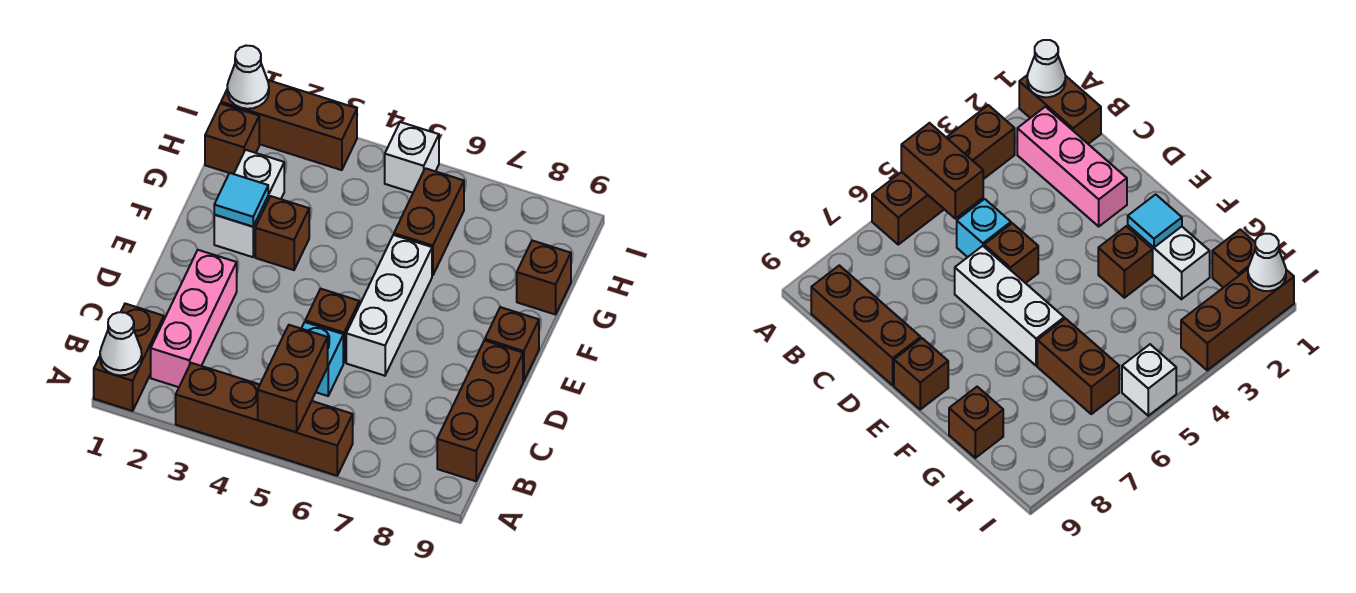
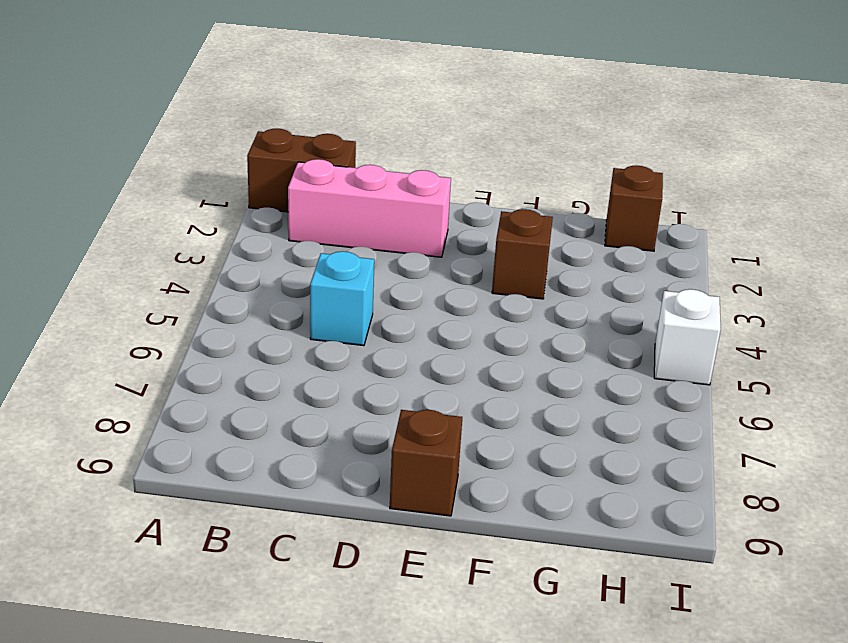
none -> brown brick A3:A6 level 1
none -> brown brick B9:D9 level 1
none -> brown brick D5 level 1

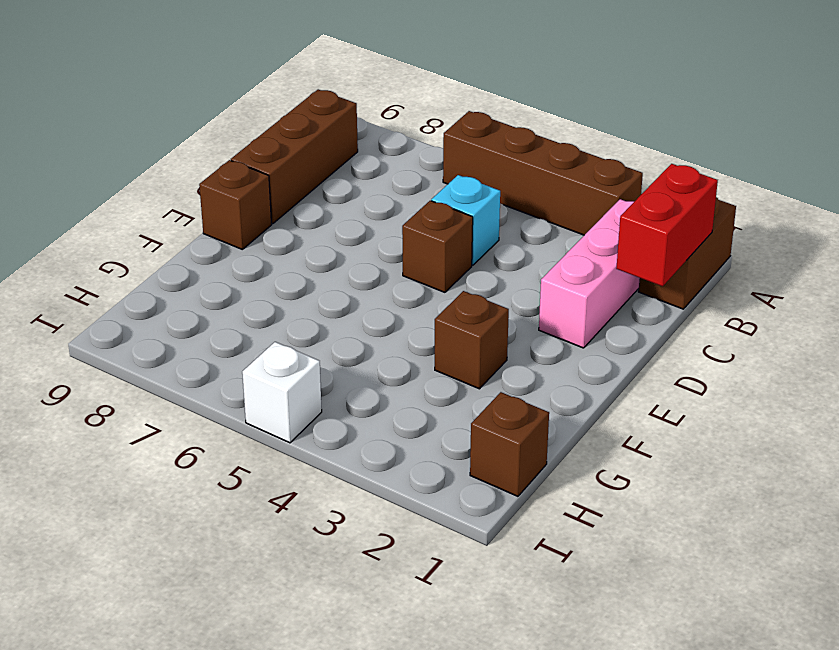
red brick B1:C1 level 2 -> none
none -> white brick D6:F6 level 1
none -> white brick F2:G2 level 1
none -> brown brick G6:H6 level 1

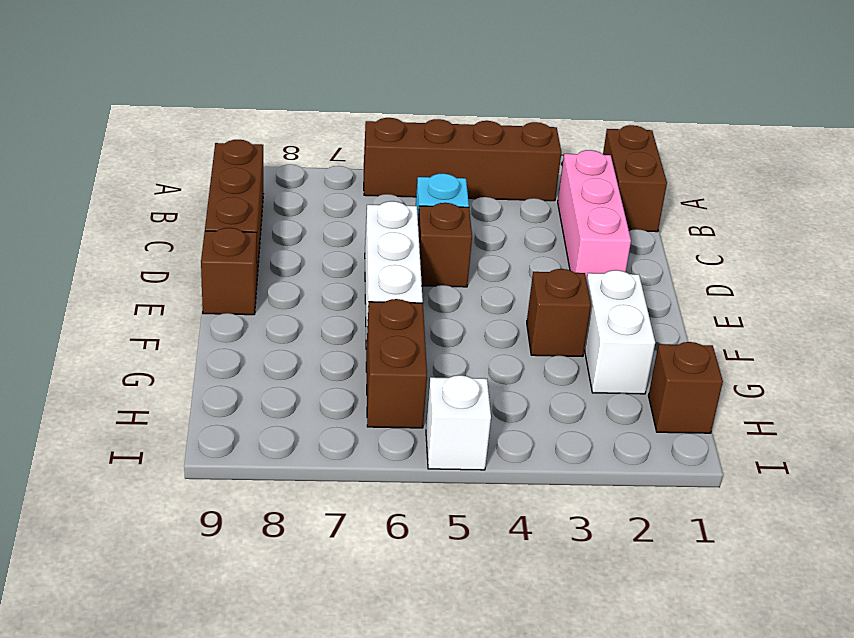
none -> brown brick G9 level 1
none -> brown brick I1:I3 level 1
none -> white cone A1 level 2

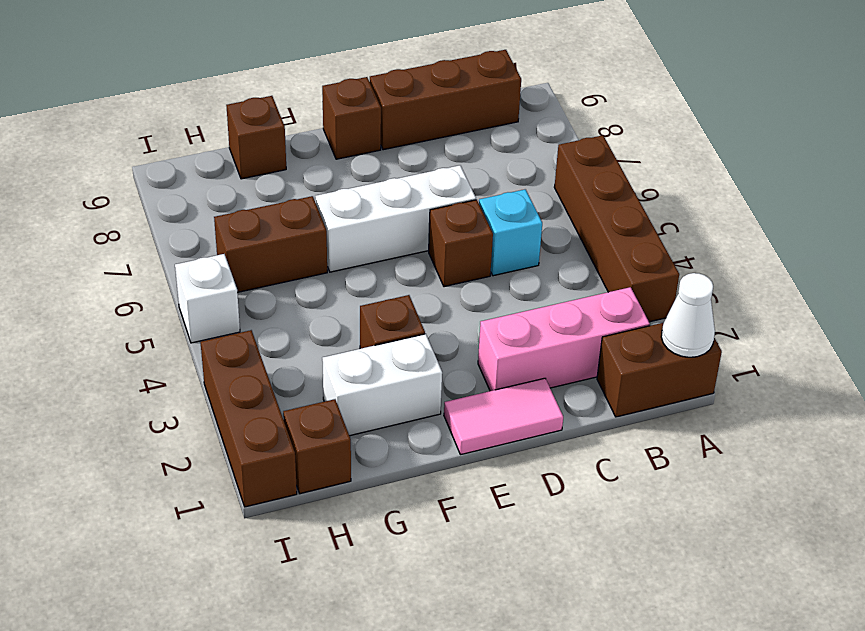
pink tile D1:E1 level 1 -> none
none -> brown brick A5:B5 level 2
none -> cyan tile F2 level 2
none -> white cone I1 level 2

